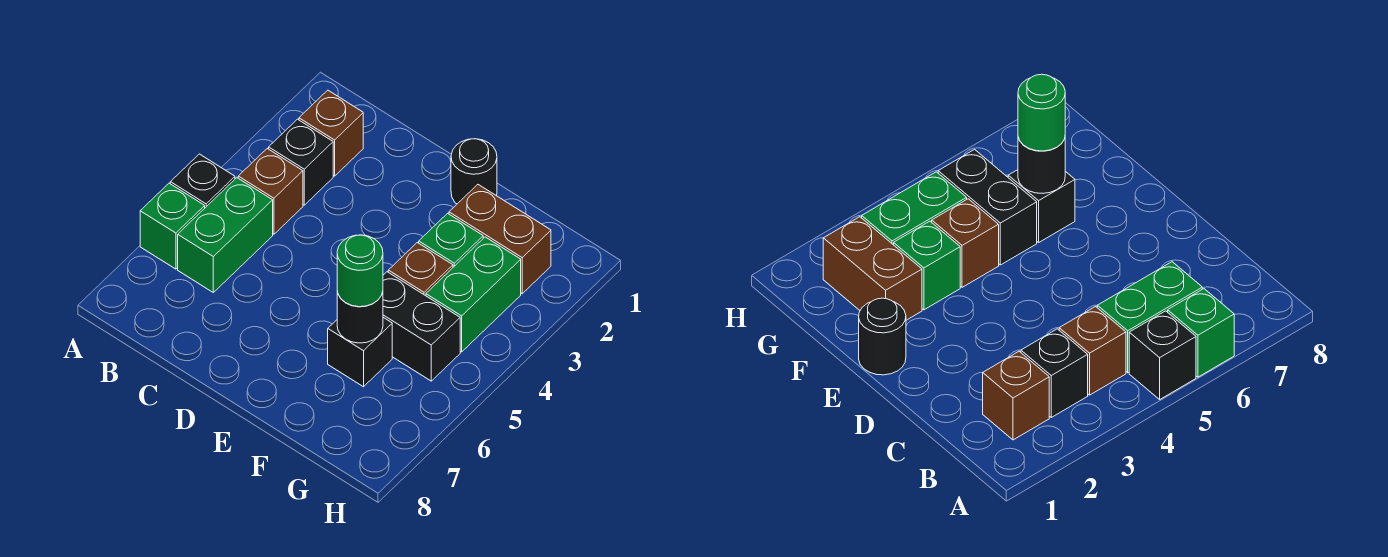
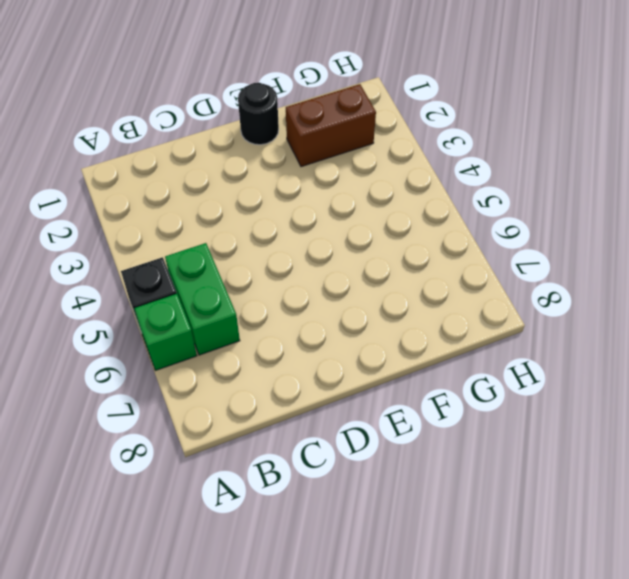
none -> brown brick B2 level 1
none -> black brick B3 level 1
none -> brown brick B4 level 1

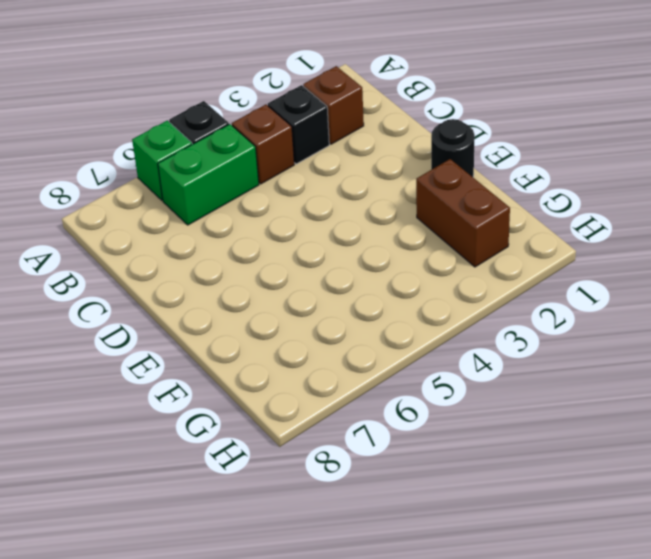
none -> green brick F3 level 1
none -> brown brick F4 level 1
none -> black brick F5:G5 level 1

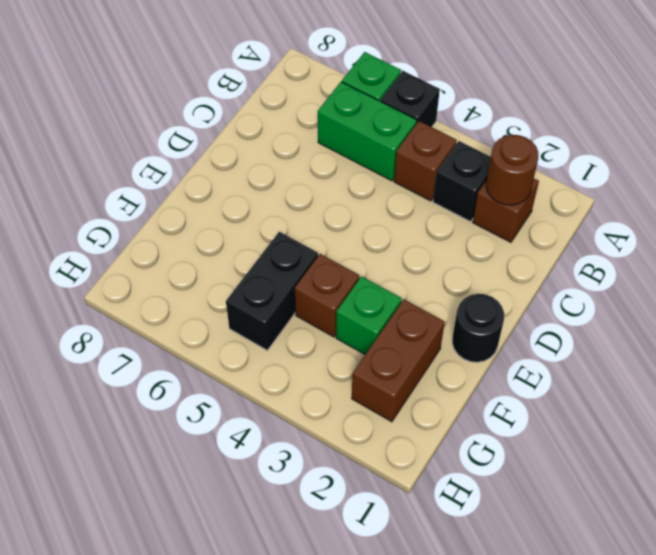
brown round brick B2 level 2 -> none
none -> black brick F6 level 1
none -> green brick G3:G4 level 1
none -> black round brick F6 level 2

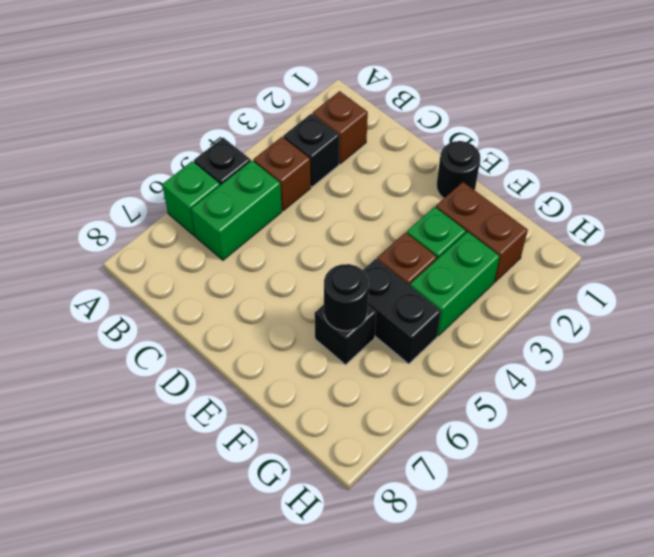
none -> green round brick F6 level 3

